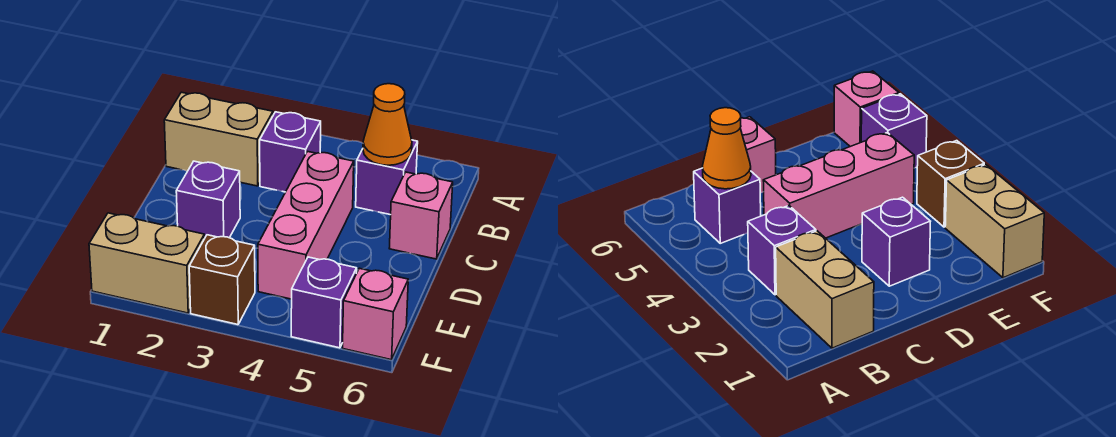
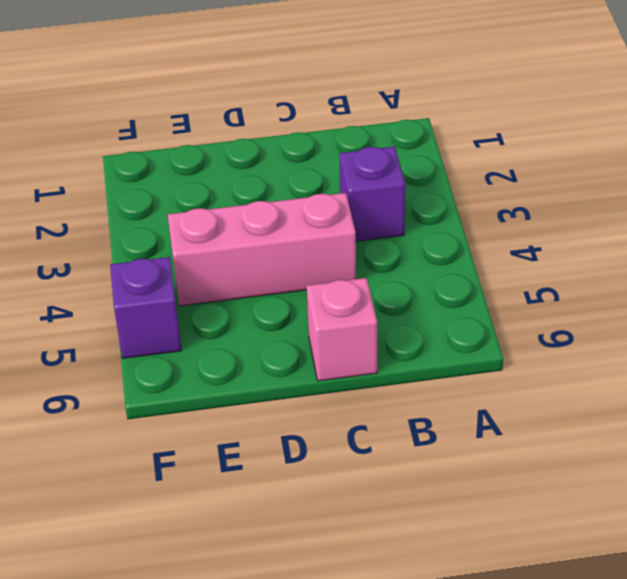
none -> tan brick B1:B2 level 1
none -> purple brick B5 level 1

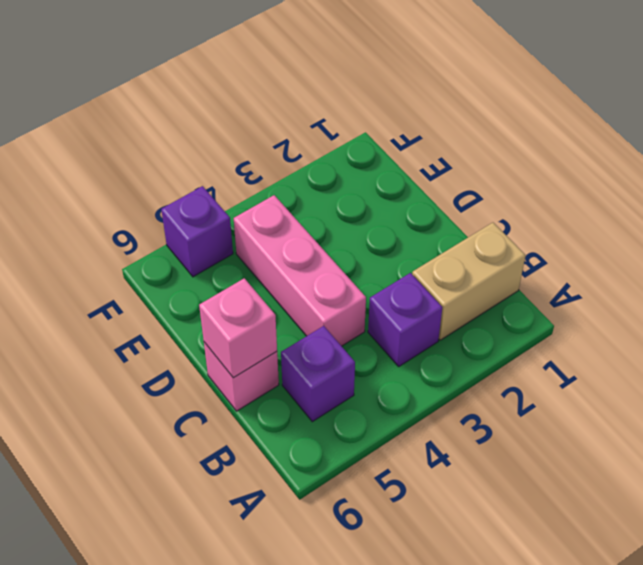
pink brick C6 level 2 -> pink brick F6 level 1
none -> purple brick D2 level 1
none -> tan brick F1:F2 level 1

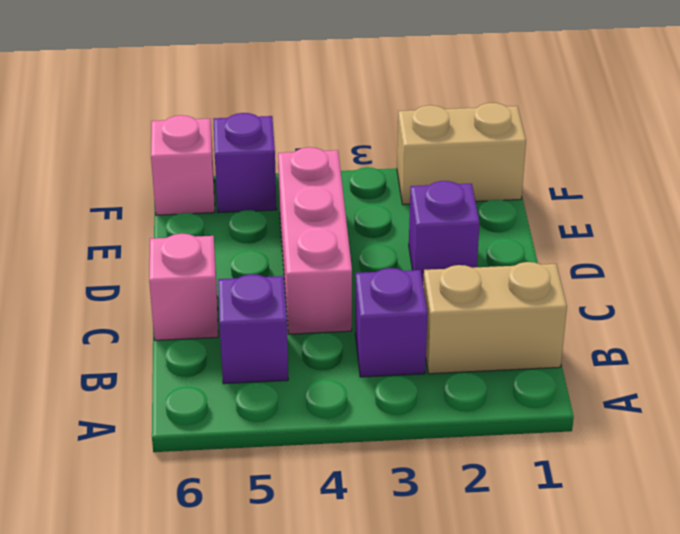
none -> brown brick F3 level 1
none -> orange cone B5 level 2

